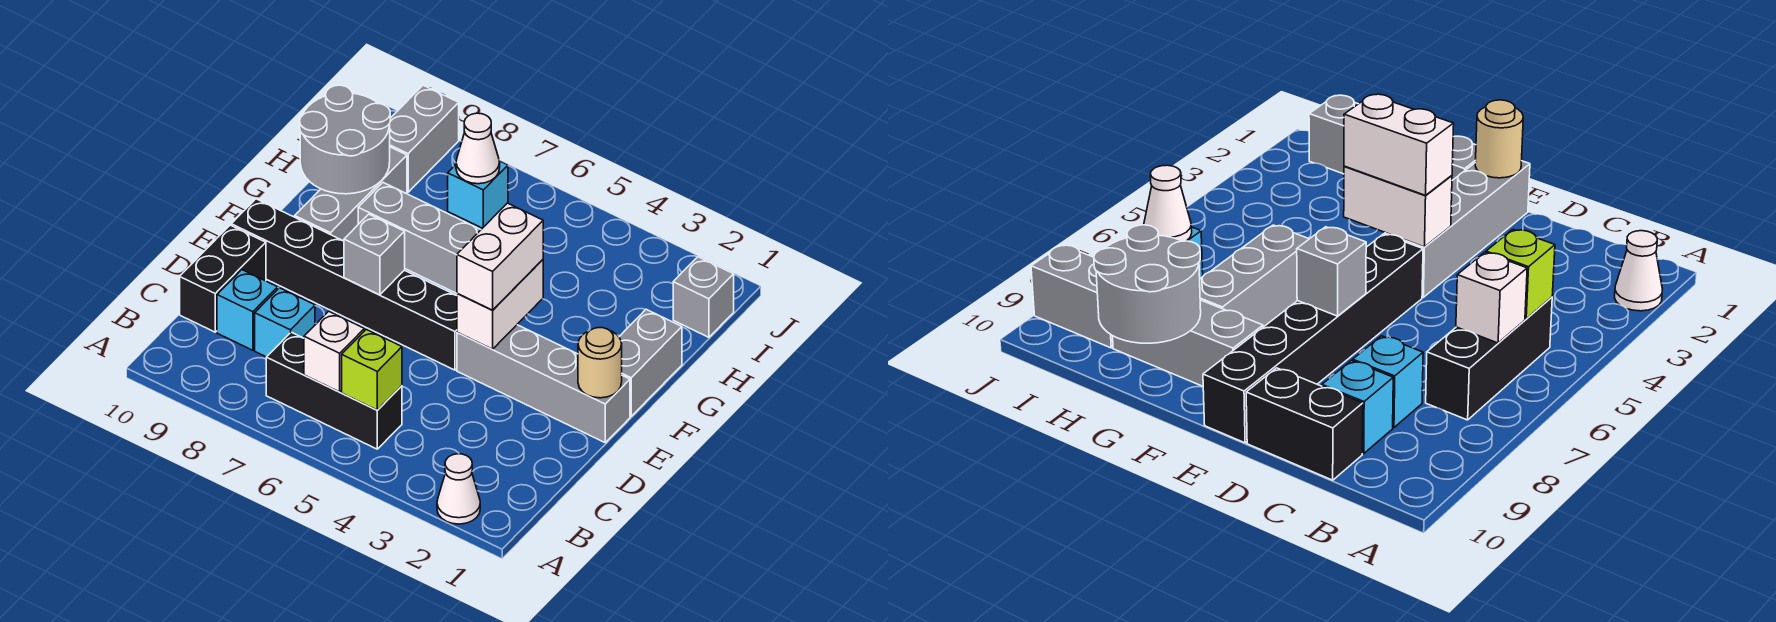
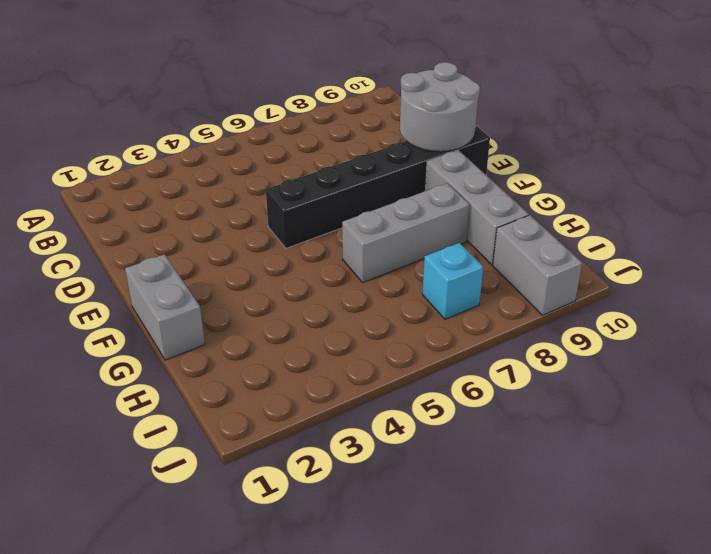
grey round brick D9:E10 level 2 -> grey round brick G9:H10 level 2
none -> white cone A2 level 1
none -> black brick B5:B7 level 1
none -> cyan brick C8 level 1

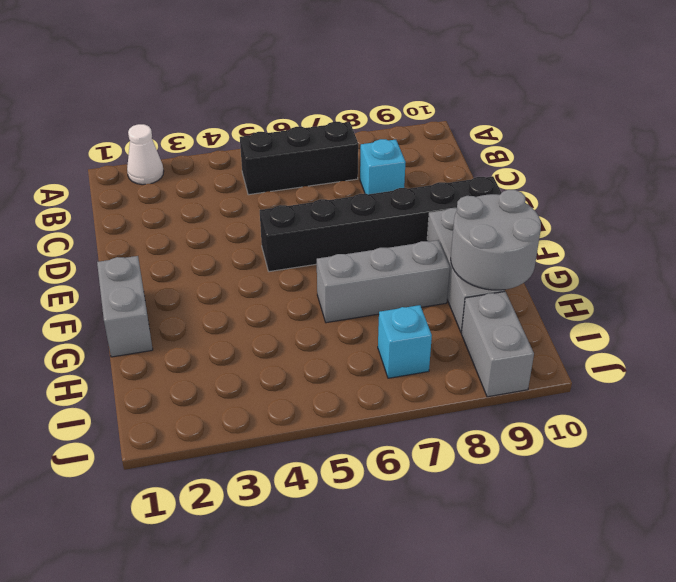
none -> cyan brick C9 level 1
none -> black brick C10:D10 level 1
none -> grey brick E1:E4 level 1

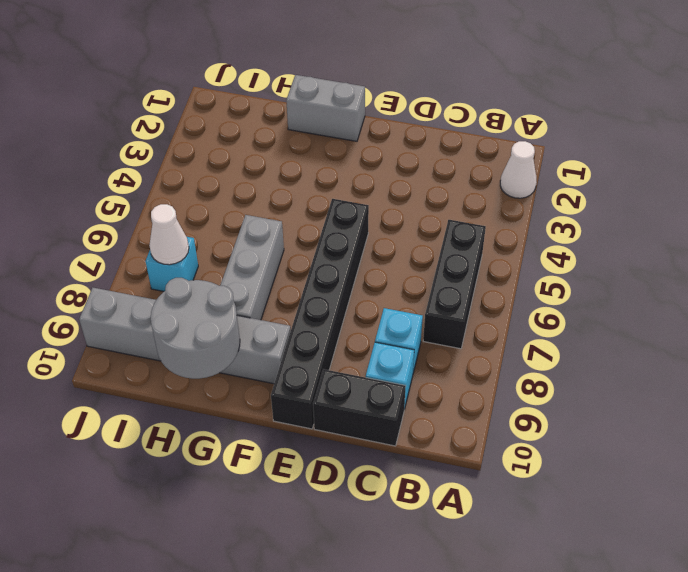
none -> grey brick E1:E4 level 1
none -> grey brick I1 level 1
none -> lime brick B5 level 2

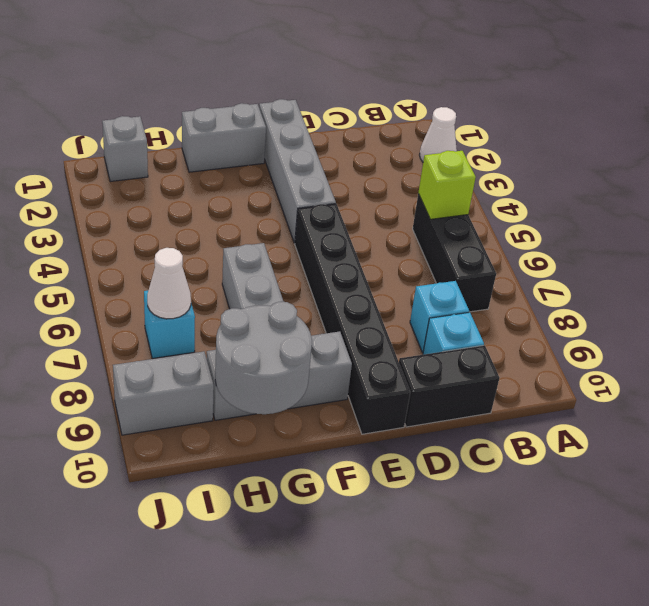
none -> white brick B6 level 2
none -> tan round brick E1 level 2
none -> white brick E4:F4 level 2

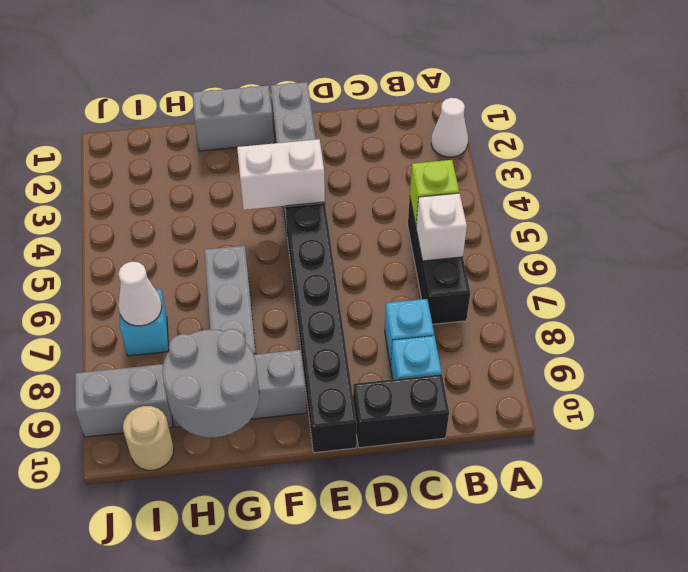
tan round brick I10 level 1 -> tan round brick E1 level 2
none -> grey brick I1 level 1
none -> grey brick E7 level 2
none -> white brick E4:F4 level 3

